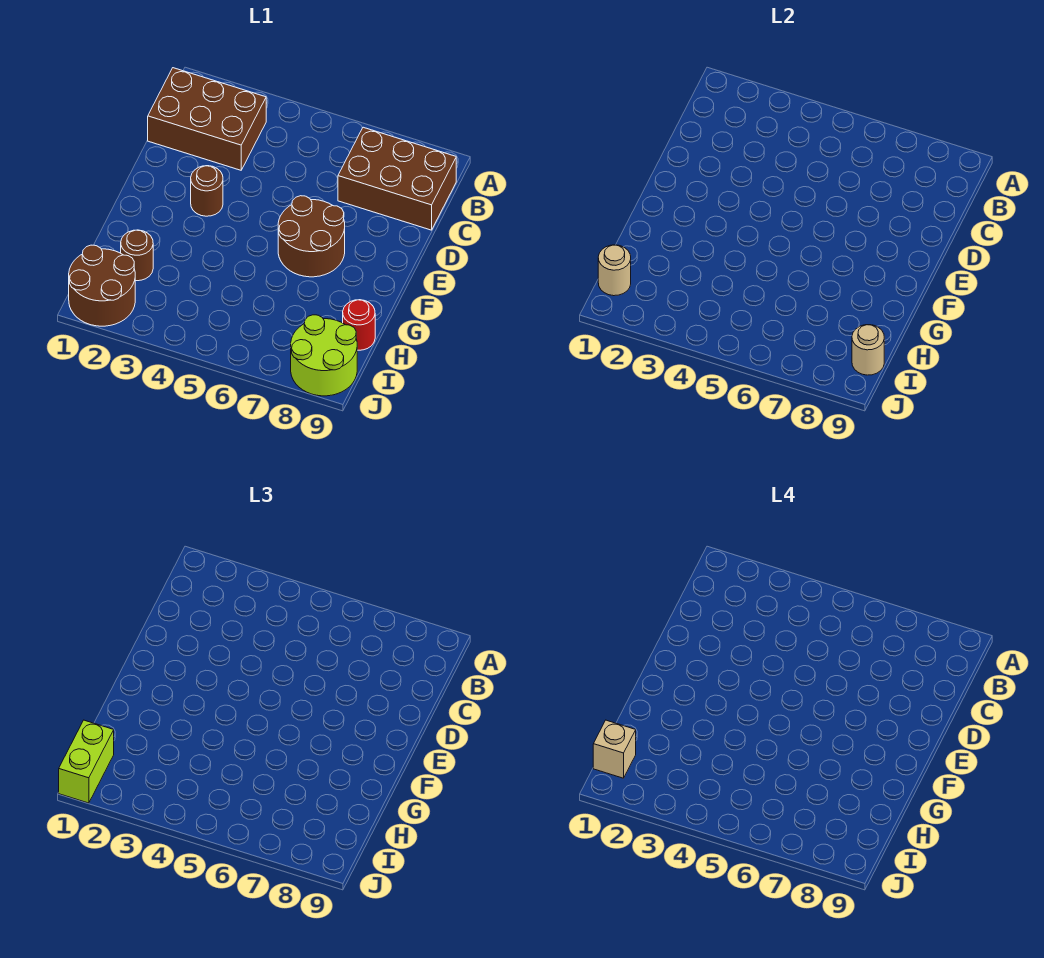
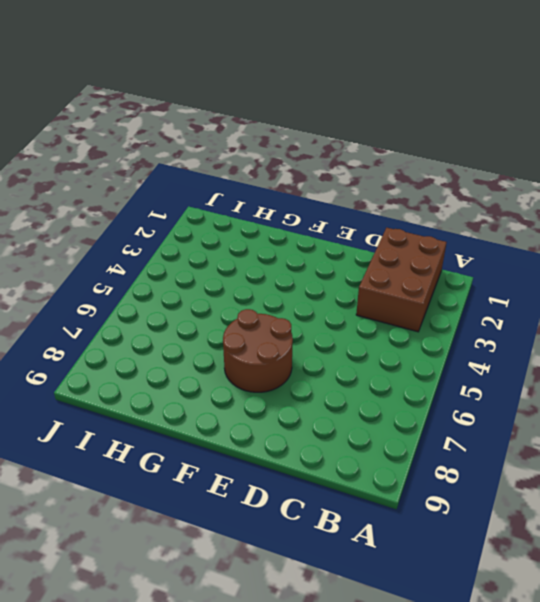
none -> brown brick B7:C9 level 1
none -> brown round brick E3 level 1
none -> brown round brick H2 level 1

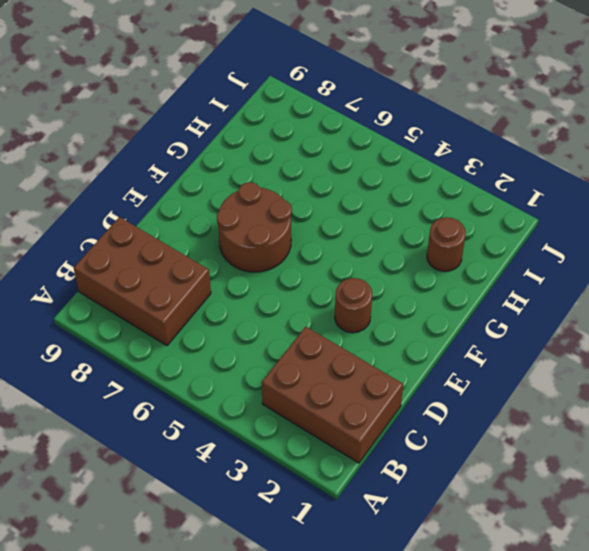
none -> red round brick H9 level 1
none -> brown round brick I1:J2 level 1
none -> lime round brick I8:J9 level 1

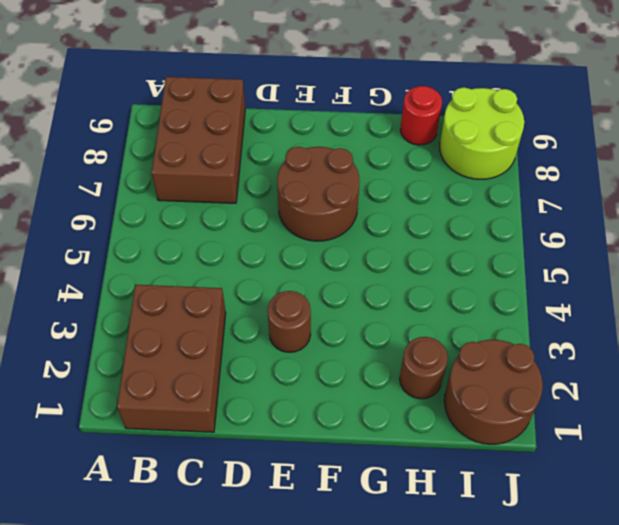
none -> tan round brick I1 level 2
none -> tan round brick I9 level 2
none -> lime brick I1:J1 level 3

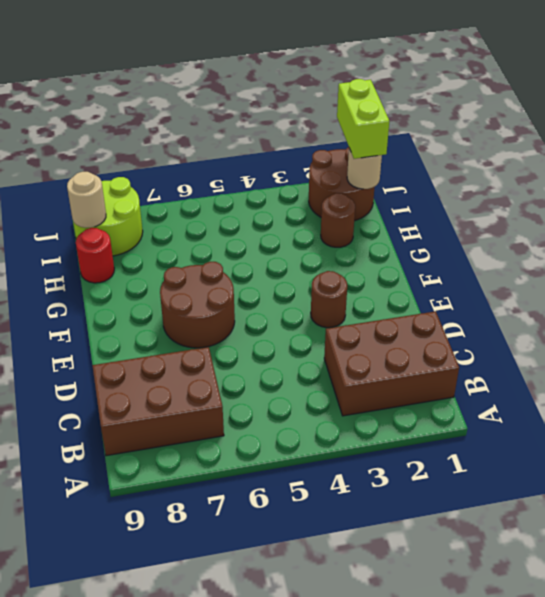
none -> tan brick I1 level 4

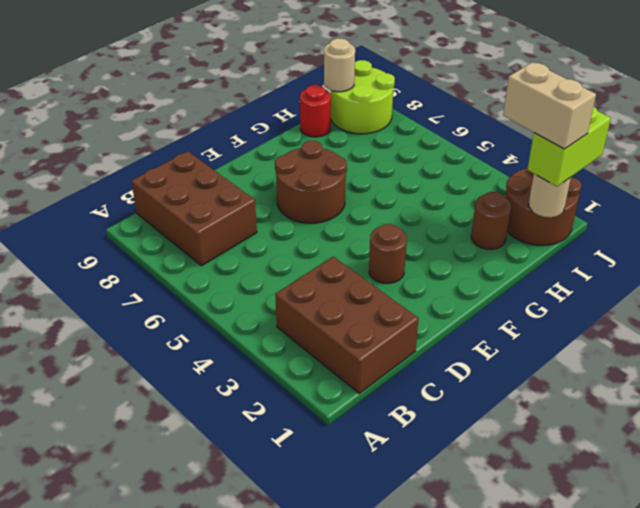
tan brick I1:I2 level 4 -> tan brick I1 level 4

